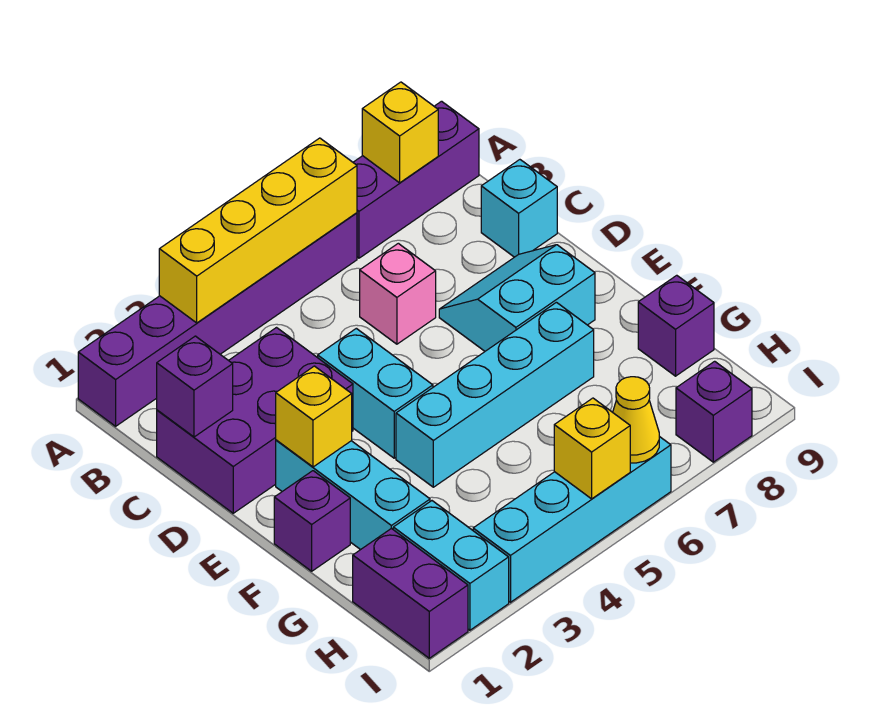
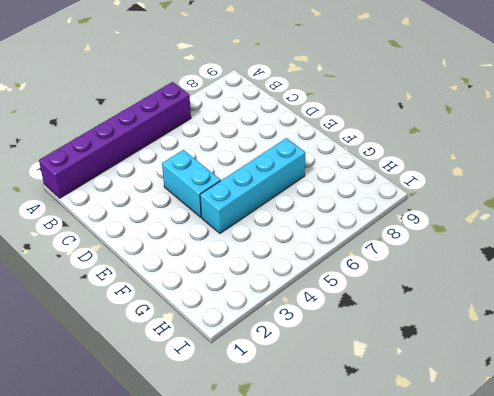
none -> purple brick A7:A9 level 1
none -> purple brick C1:D3 level 1
none -> pink brick C6 level 1

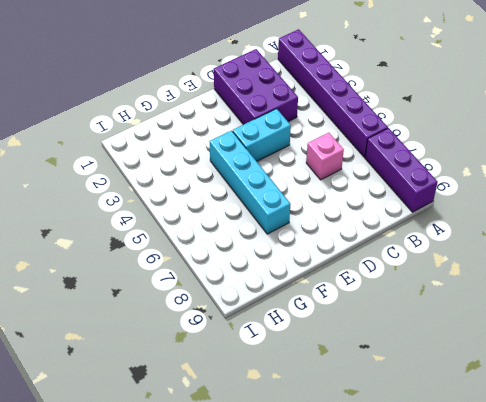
none -> cyan brick C9 level 1
none -> cyan slope D7:E8 level 1 top E
none -> cyan brick E2:G2 level 1

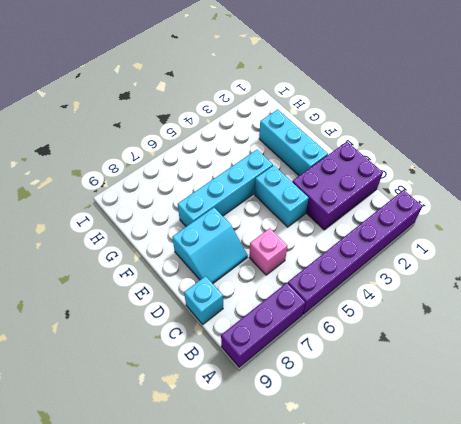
none -> purple brick F1 level 1
none -> purple brick G9 level 1
none -> purple brick H1:I1 level 1

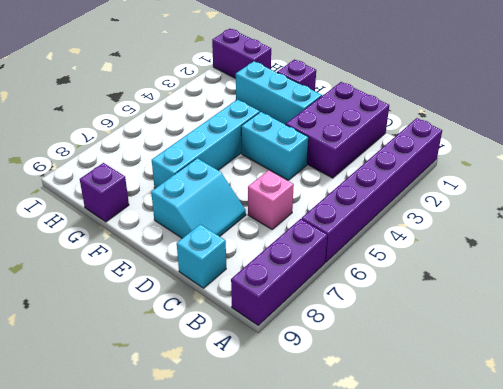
none -> cyan brick H2:I2 level 1
none -> cyan brick I3:I6 level 1
none -> purple brick I8 level 1

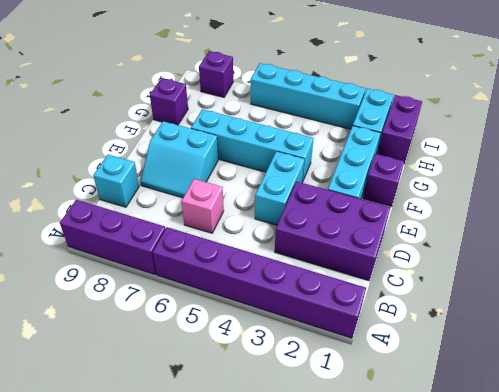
none -> yellow brick A3:A6 level 2
none -> yellow brick A8 level 2
none -> purple brick C1 level 2

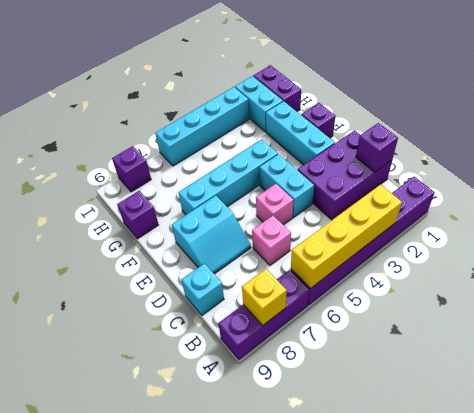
pink brick D5 level 1 -> none
none -> yellow brick E2 level 2
none -> yellow brick I5 level 2
none -> yellow cone I6 level 2

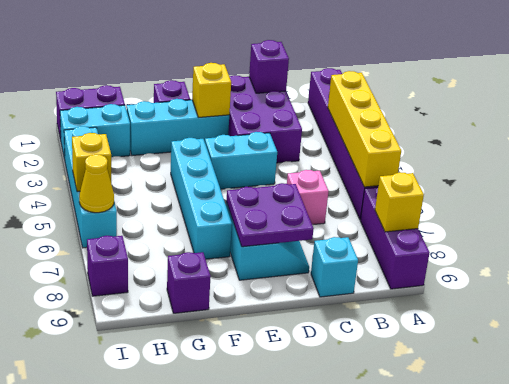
purple plate D7:E8 level 2 -> none

